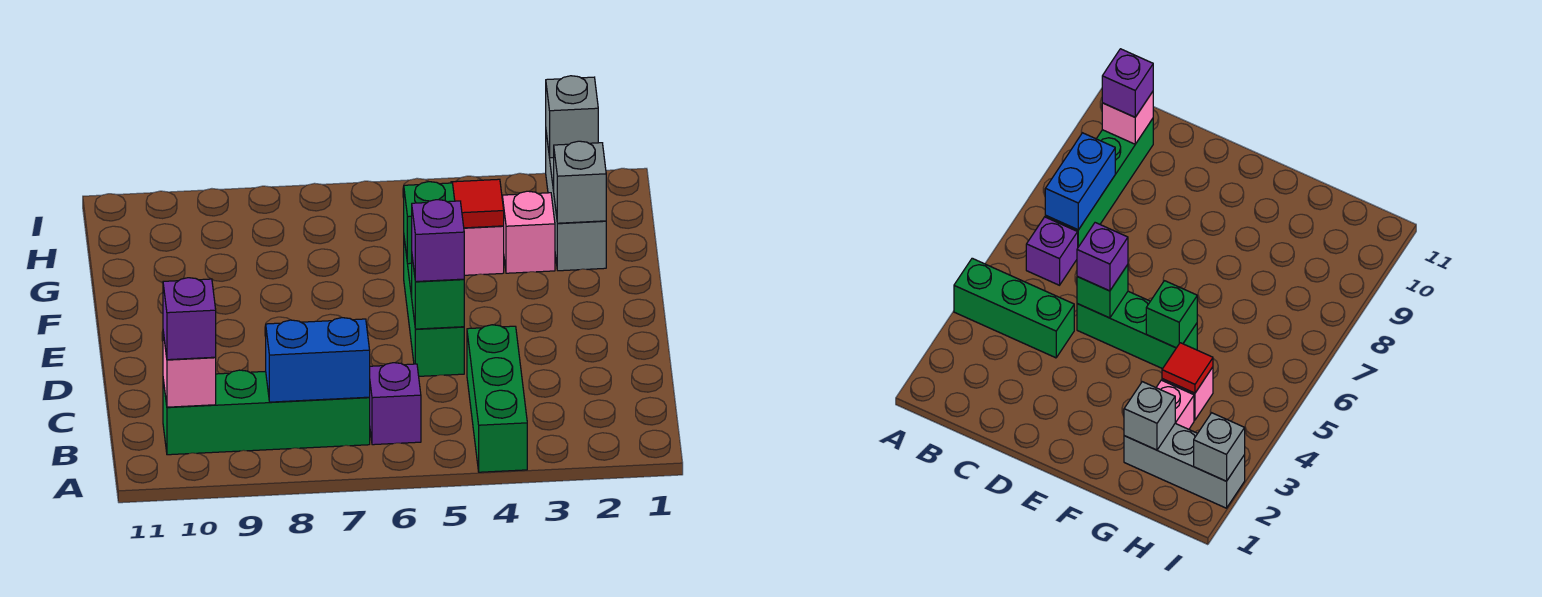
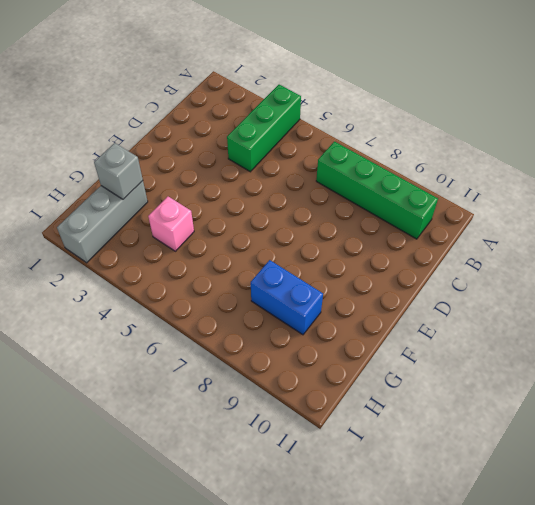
blue brick G8:G9 level 1 -> blue brick B7:B8 level 2
none -> purple brick B6 level 1
none -> green brick D5:F5 level 1
none -> pink brick G3 level 1

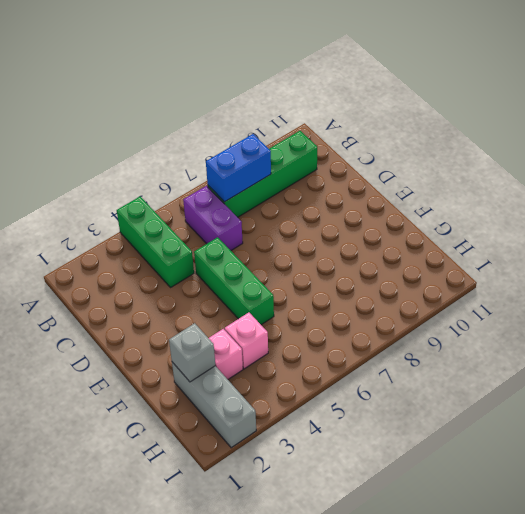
purple brick B6:C6 level 1 -> purple brick B6 level 1
none -> pink brick B10 level 2
none -> green brick D5 level 2
none -> green brick F5 level 2

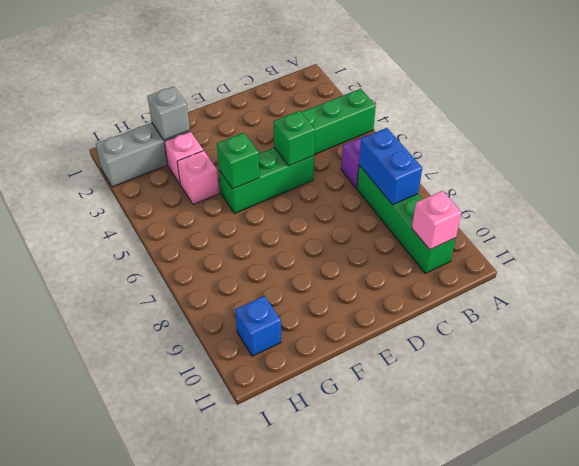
blue brick H10 level 1 -> none
none -> red tile G4 level 2
none -> grey brick I2 level 2
none -> purple brick B10 level 3

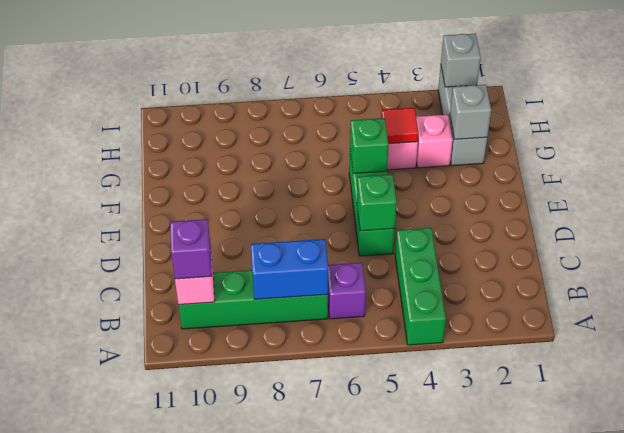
none -> purple brick D5 level 3

